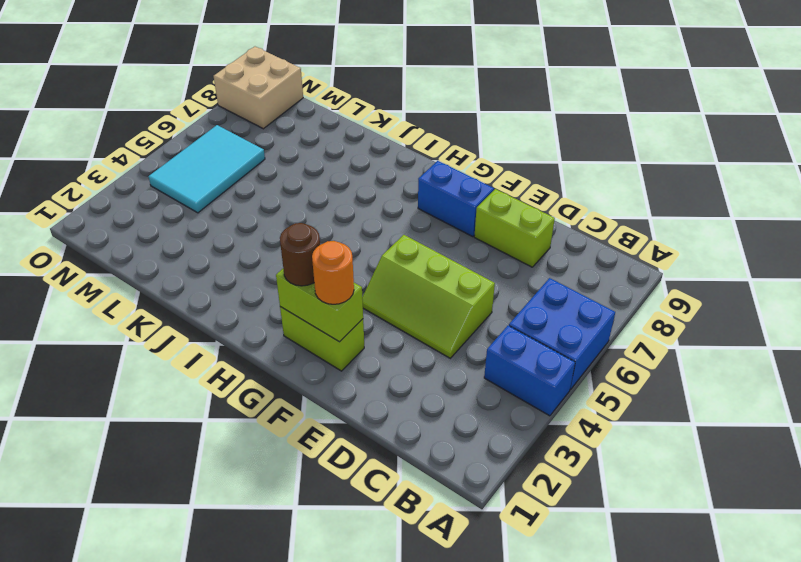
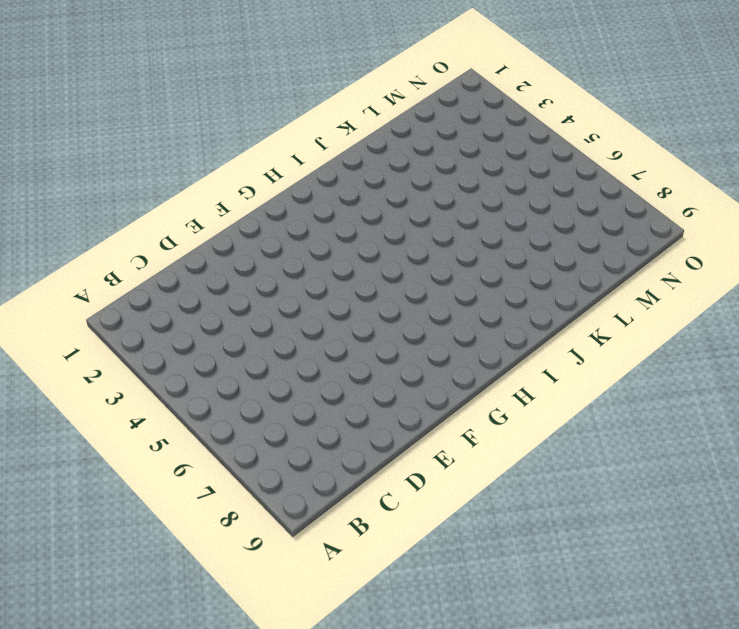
none -> blue brick A4:B4 level 1
none -> blue brick A5:B6 level 1

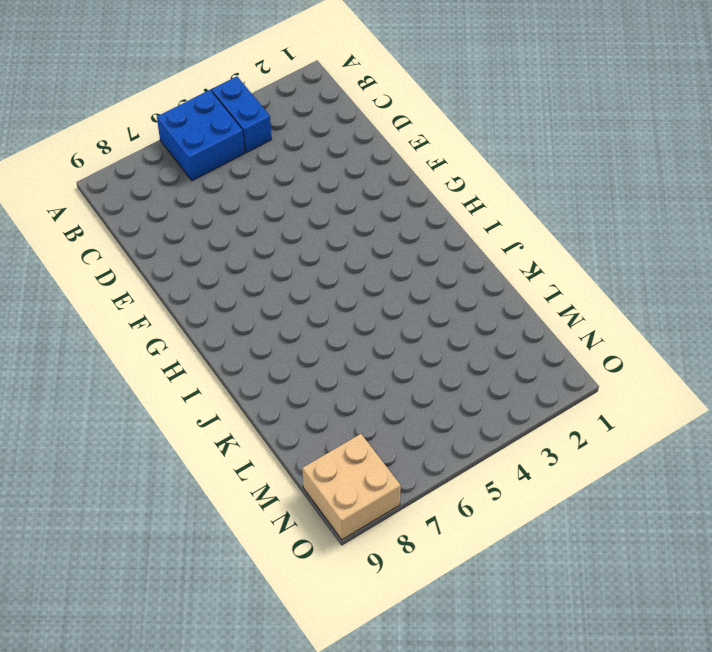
none -> lime slope D4:F5 level 1 top 5
none -> lime brick D8:E8 level 1

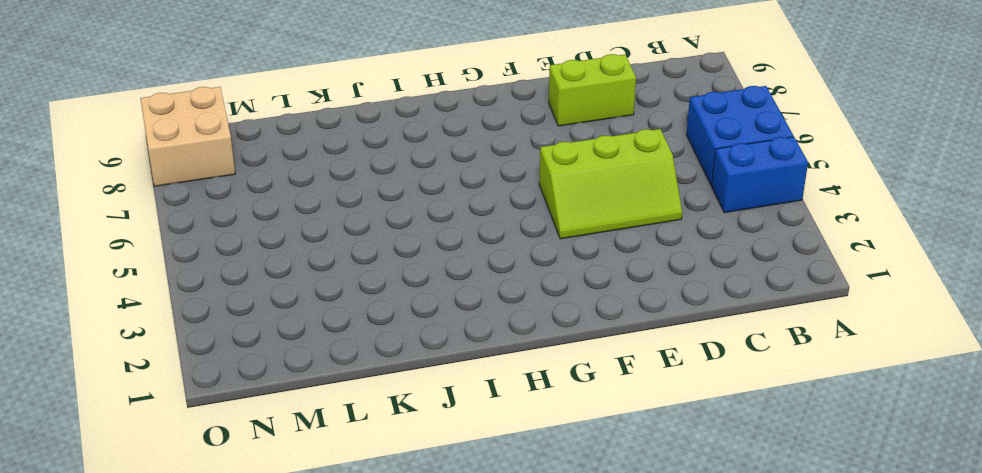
none -> lime brick F2:G2 level 1
none -> blue brick F8:G8 level 1

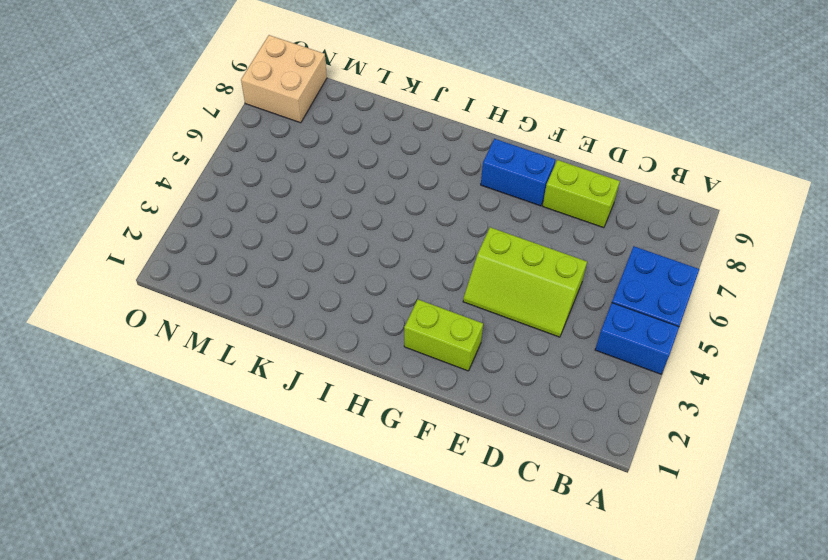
none -> cyan tile M4:N6 level 1
none -> lime brick F2:G2 level 2

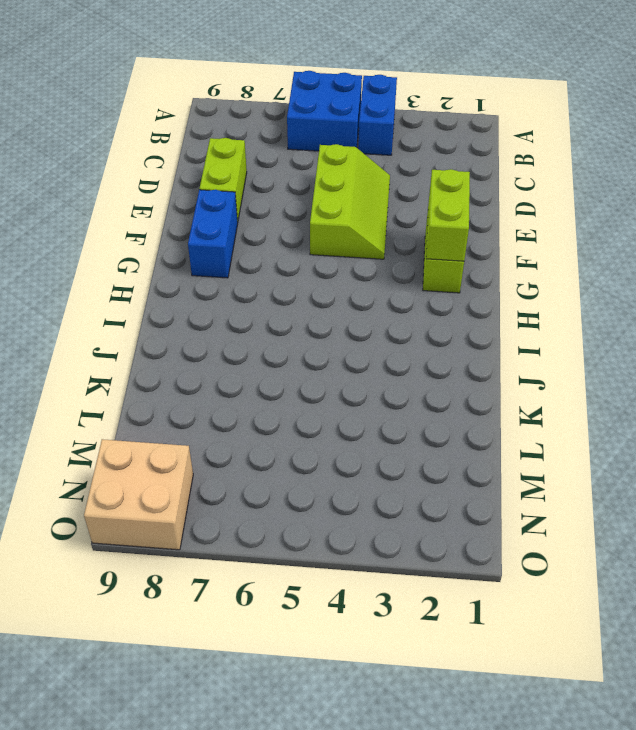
none -> cyan tile M4:N6 level 1
none -> orange round brick F2 level 3

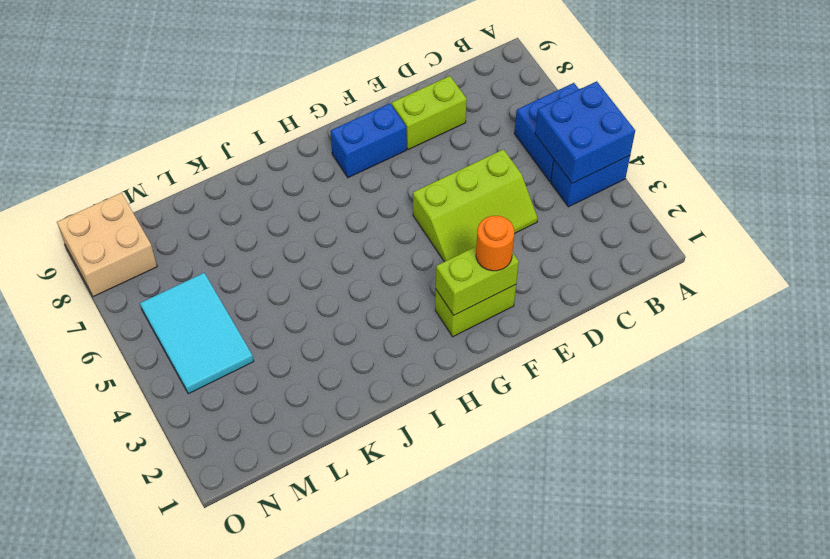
blue brick A4:B5 level 2 -> none
none -> brown round brick G2 level 3

